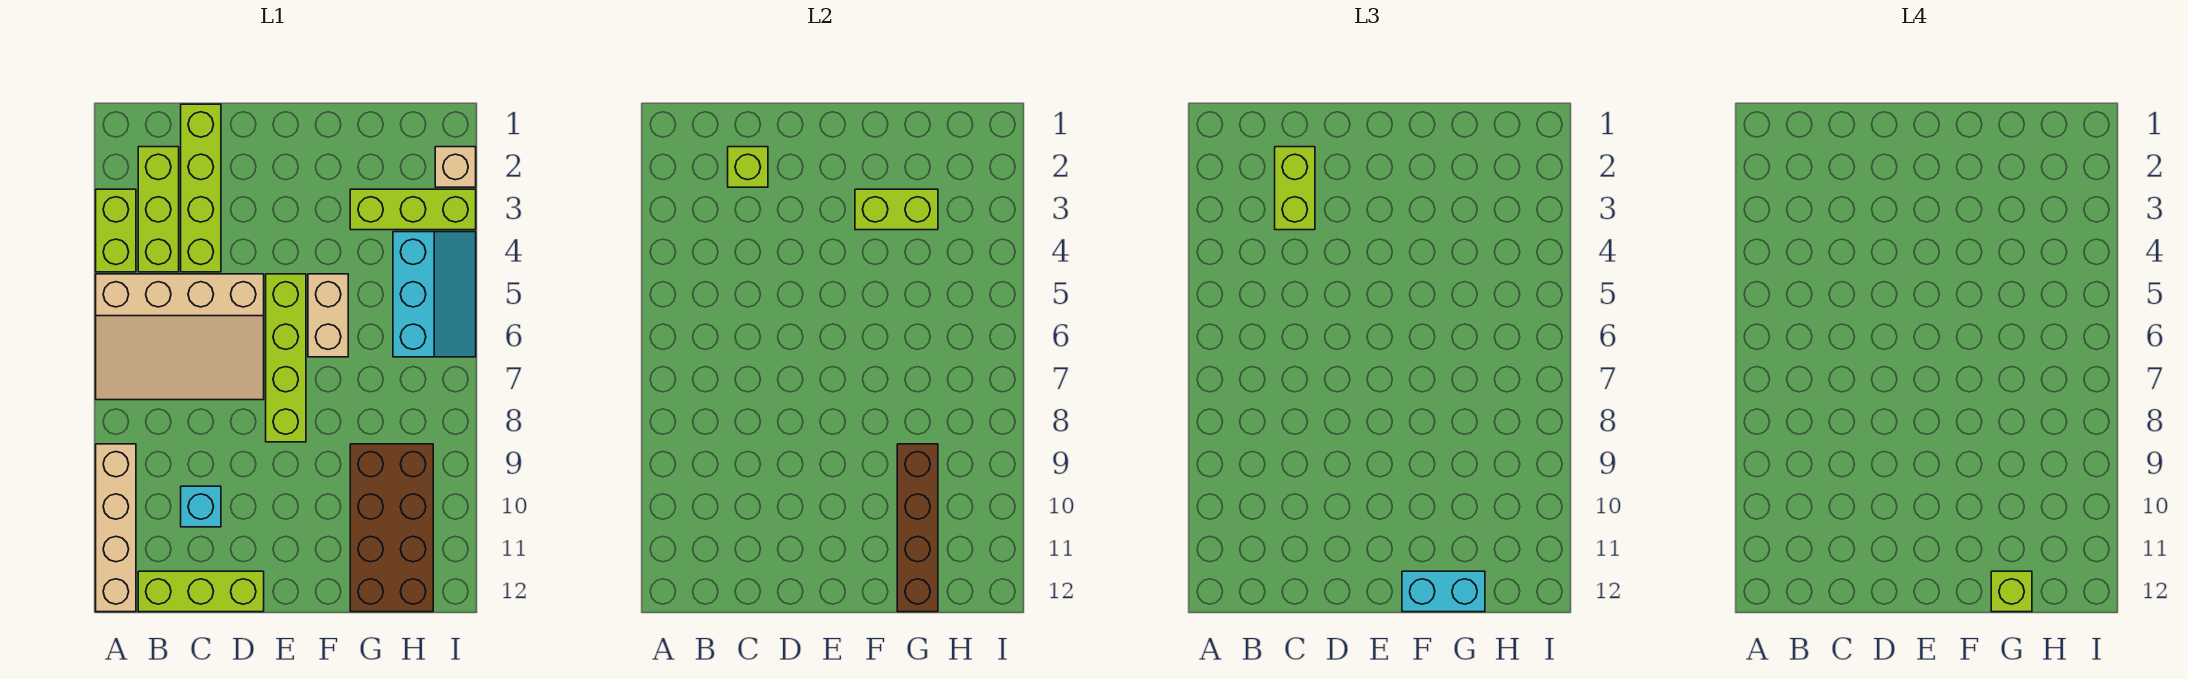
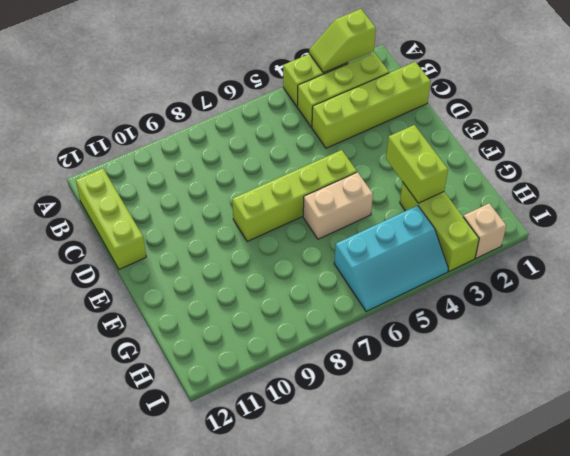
lime slope A2:A3 level 2 top 2 -> none
none -> tan slope A5:D7 level 1 top 5
none -> tan brick A9:A12 level 1
none -> cyan brick C10 level 1

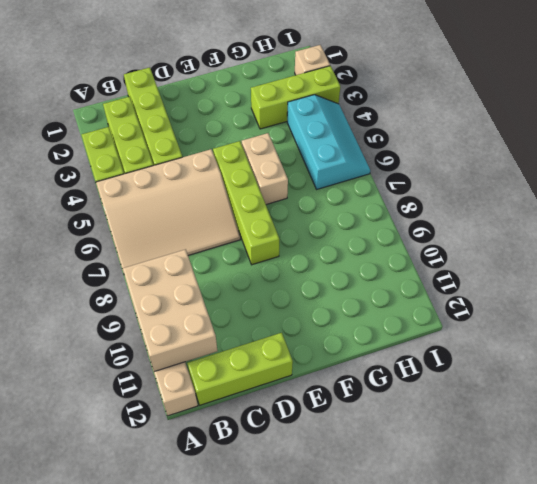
tan brick A9:B11 level 2 -> none
none -> cyan brick C10 level 1
none -> brown brick G9:H12 level 1
none -> lime brick C2 level 2

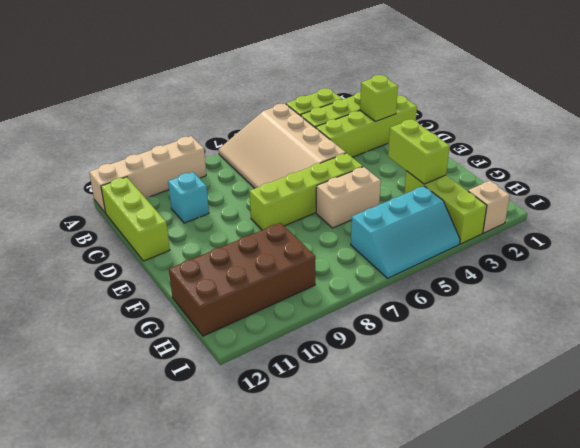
none -> brown brick G9:G12 level 2
none -> lime brick C2:C3 level 3
none -> cyan brick F12:G12 level 3

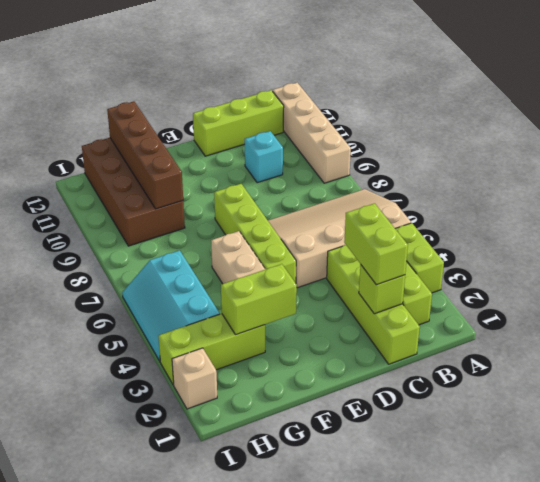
none -> cyan brick F12:G12 level 3
none -> lime brick G12 level 4

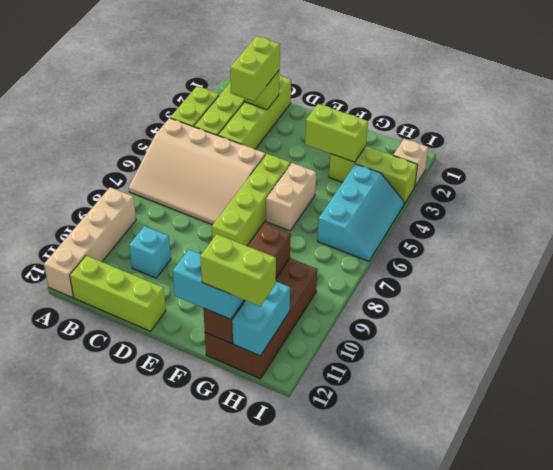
lime brick G12:H12 level 4 -> lime brick G12 level 4
cyan brick H11:H12 level 2 -> none

